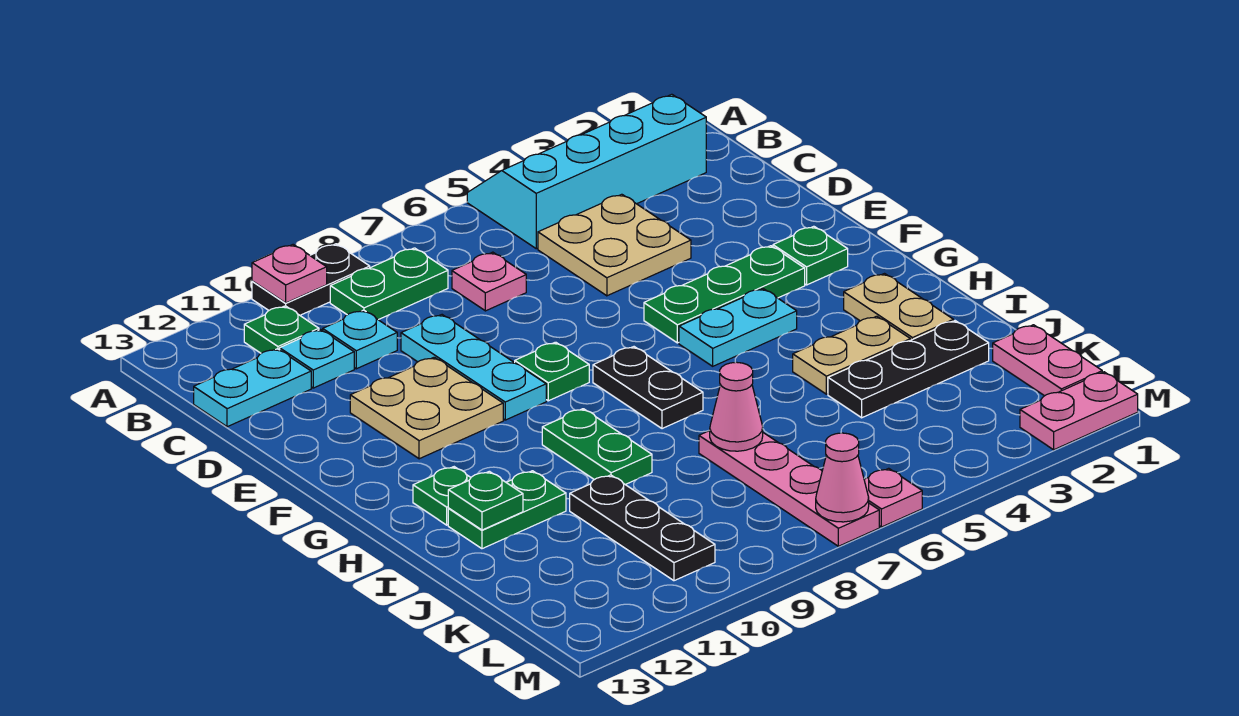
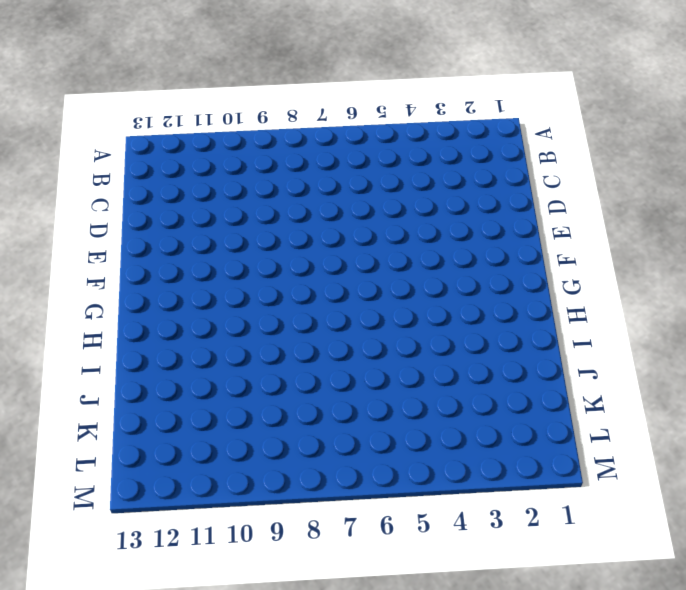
none -> cyan slope A2:B5 level 1 top B
none -> black plate A9:A10 level 1
none -> green plate B8:B9 level 1
none -> green plate B11 level 1

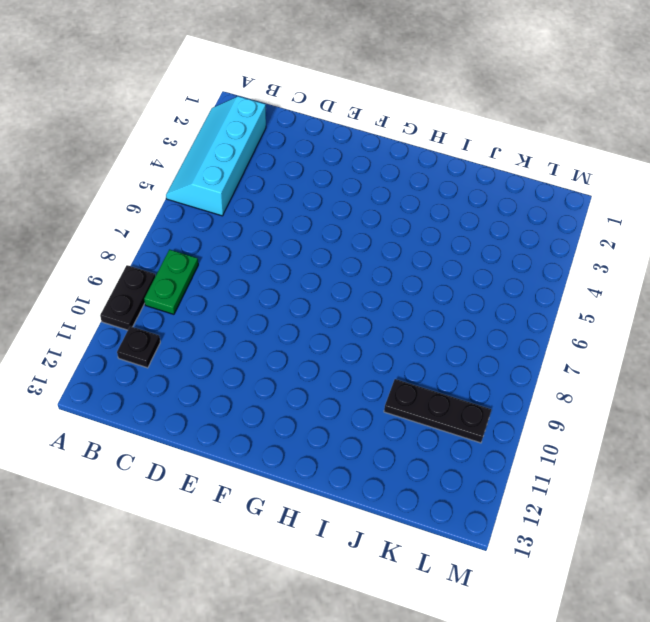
black plate B11 level 1 -> green plate B11 level 1
none -> tan plate C4:D5 level 1
none -> pink plate C7 level 1
none -> cyan plate C10 level 1
none -> cyan plate C11 level 1

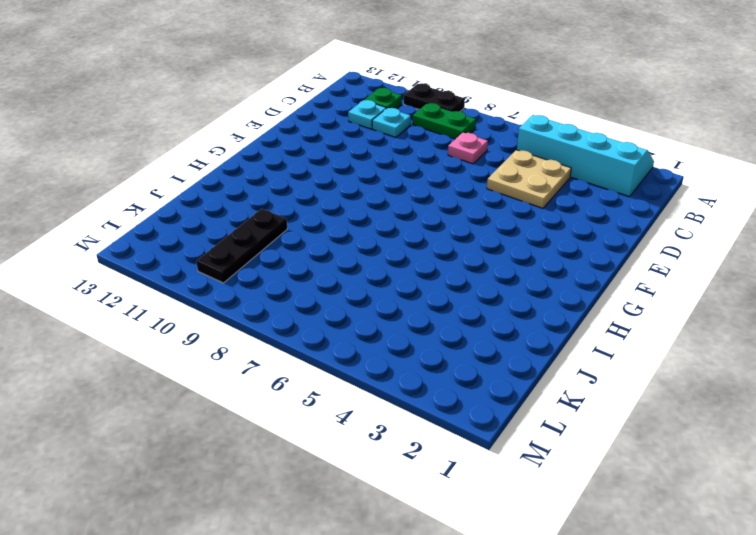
none -> cyan plate C12:C13 level 1
none -> cyan plate D9:F9 level 1
none -> tan plate E10:F11 level 1
none -> green plate F2 level 1

